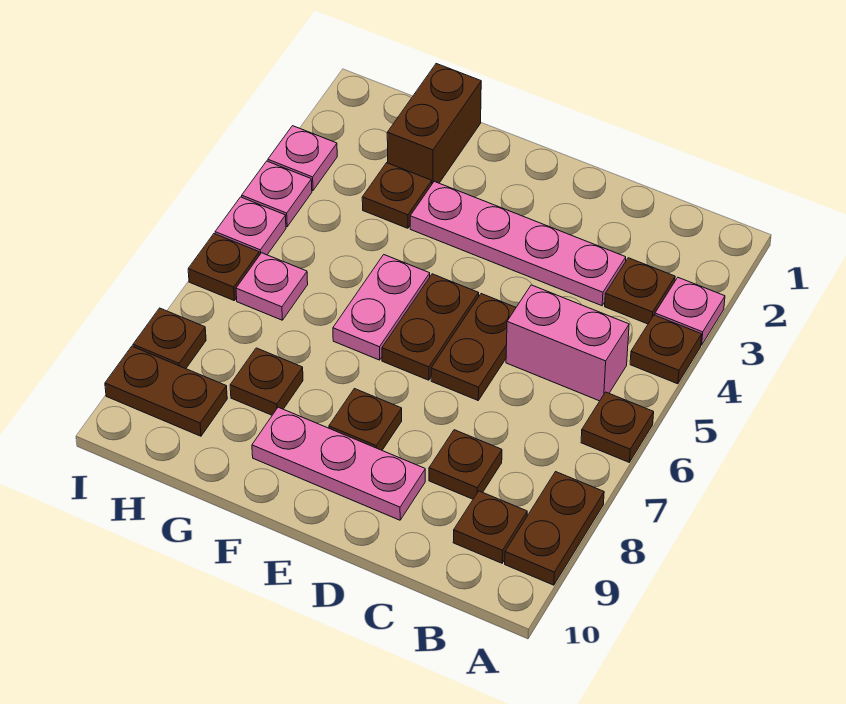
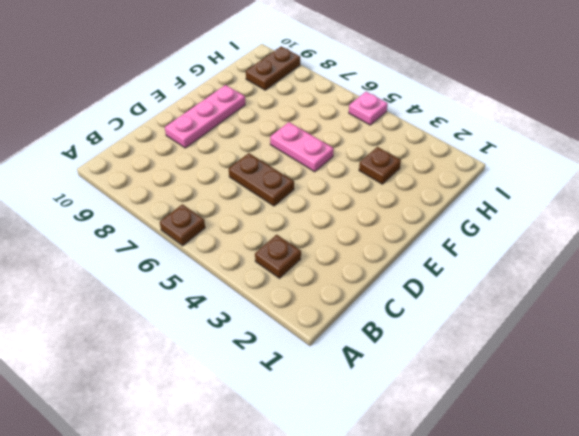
none -> pink plate A3 level 1
none -> brown plate A4 level 1
none -> brown plate A8:A9 level 1

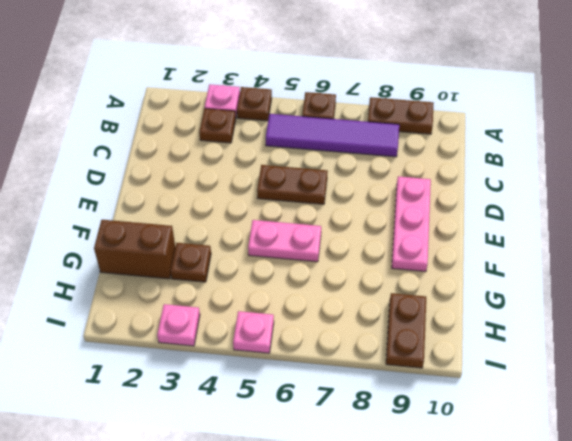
purple tile B5:B8 level 1 -> pink brick B5:C5 level 1
none -> brown plate B9 level 1
none -> pink plate C3:F3 level 1
none -> brown plate C8 level 1

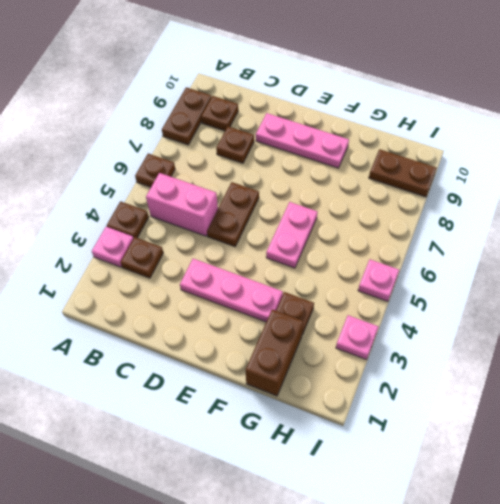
pink plate D3:F3 level 1 -> pink plate C3:F3 level 1
none -> brown plate E5:E6 level 1
none -> brown plate E8 level 1
none -> brown plate G8 level 1

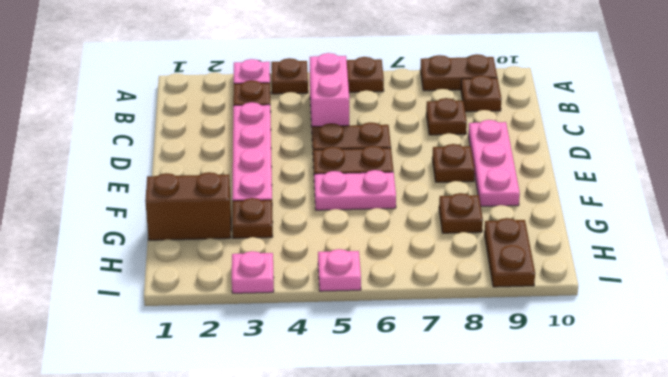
none -> pink plate H6 level 1
none -> pink plate I4 level 1
none -> brown plate I6 level 1

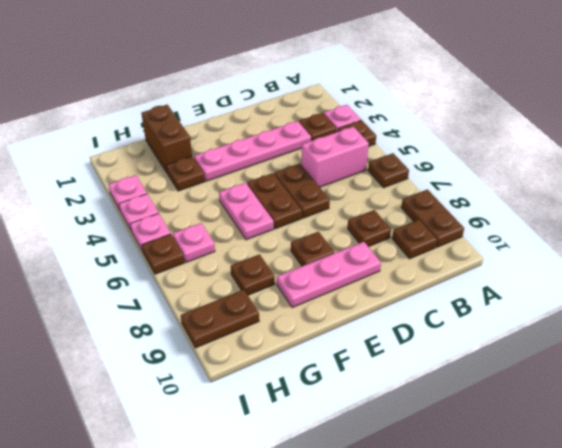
none -> brown plate I8 level 1

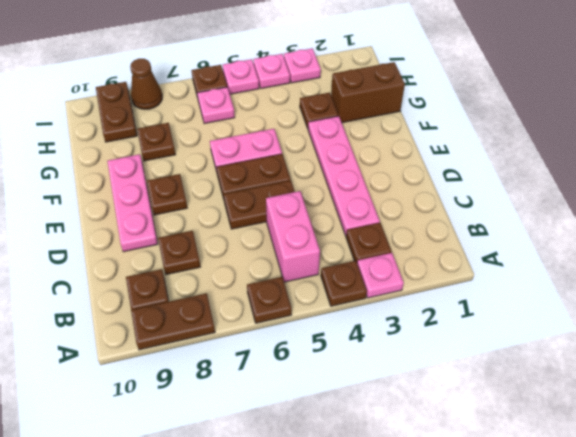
brown cone I8 level 1 -> brown plate I8 level 1

